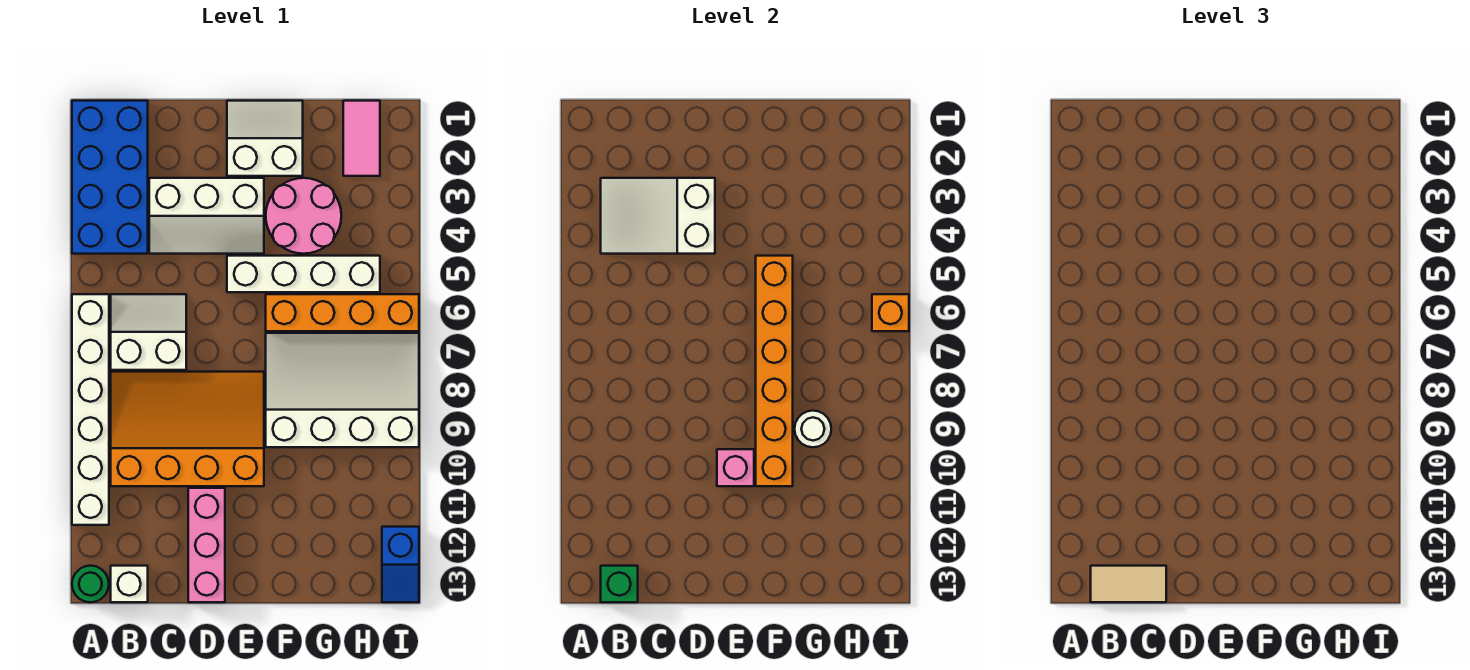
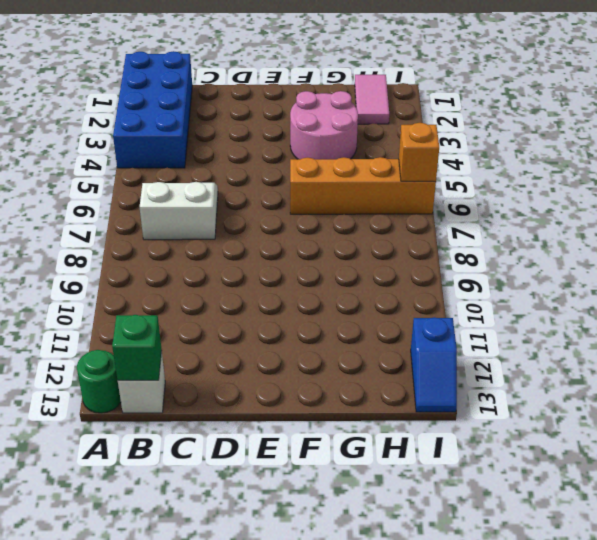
none -> white brick A6:A11 level 1
none -> orange slope B8:E10 level 1 top 10
none -> white slope C3:E4 level 1 top 3

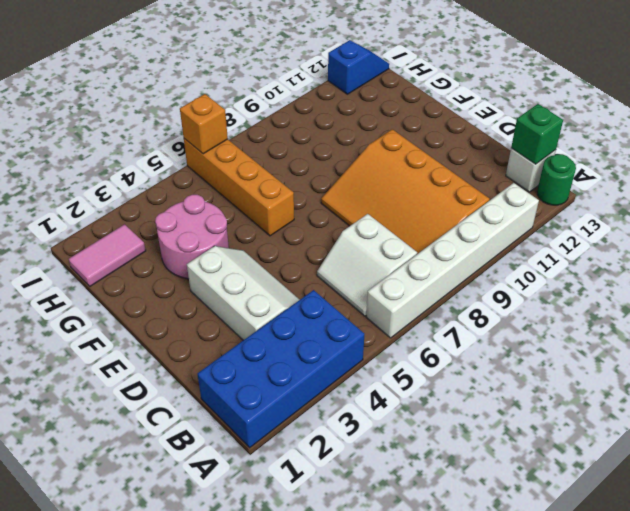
none -> pink brick D11:D13 level 1
none -> white slope E1:F2 level 1 top 2
none -> white brick E5:H5 level 1

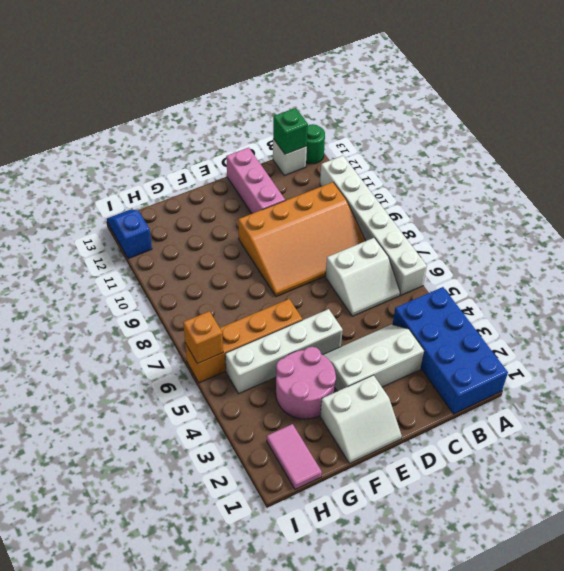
none -> white slope F7:I9 level 1 top 9
none -> white slope B3:D4 level 2 top D
none -> pink brick E10 level 2

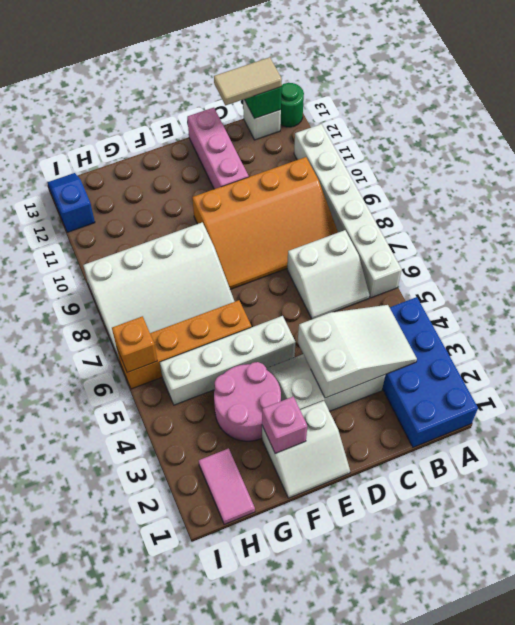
pink brick F2 level 2 -> pink brick E10 level 2
none -> orange brick F5:F10 level 2
none -> white round brick G9 level 2

